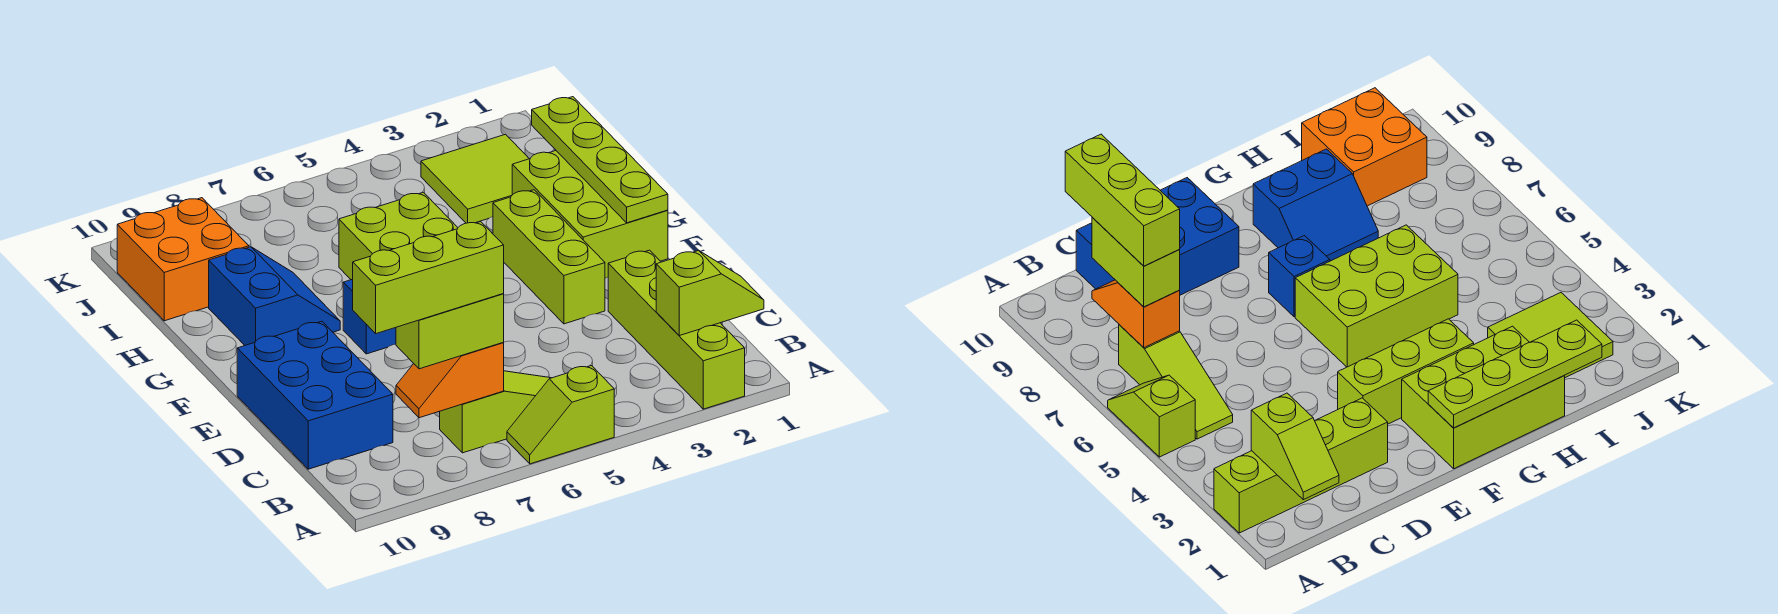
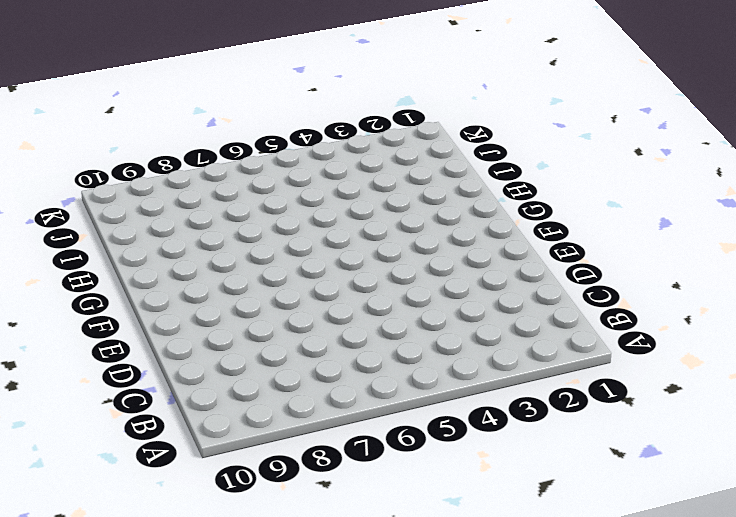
none -> lime brick A2:D2 level 1
none -> lime slope A5:A6 level 1 top 5
none -> lime slope B5:B7 level 1 top 7

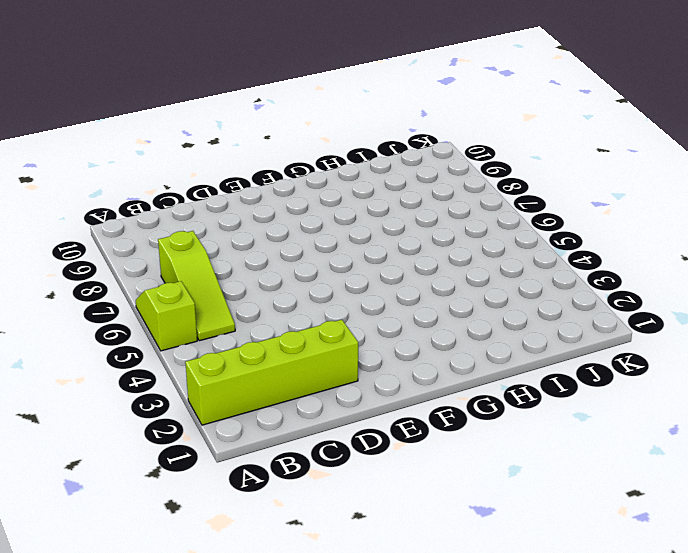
none -> blue brick C9:E10 level 1
none -> lime brick E3:G3 level 1
none -> lime brick F1:H2 level 1

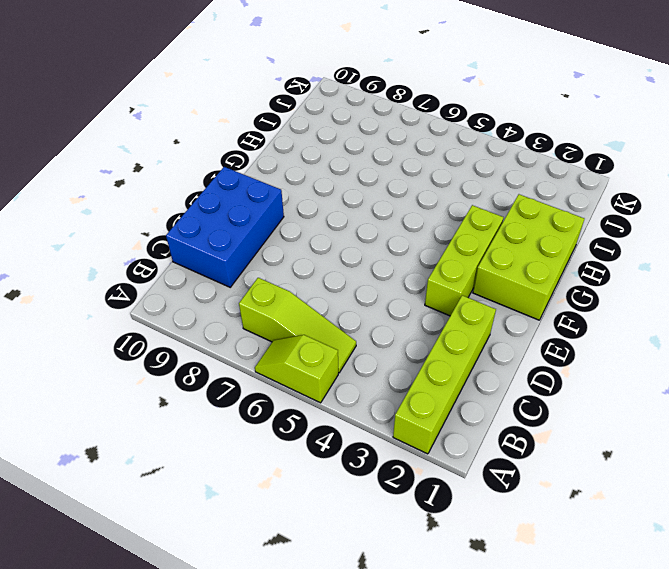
none -> lime brick F5:H6 level 1
none -> blue brick F7 level 1
none -> blue slope G8:H9 level 1 top 9

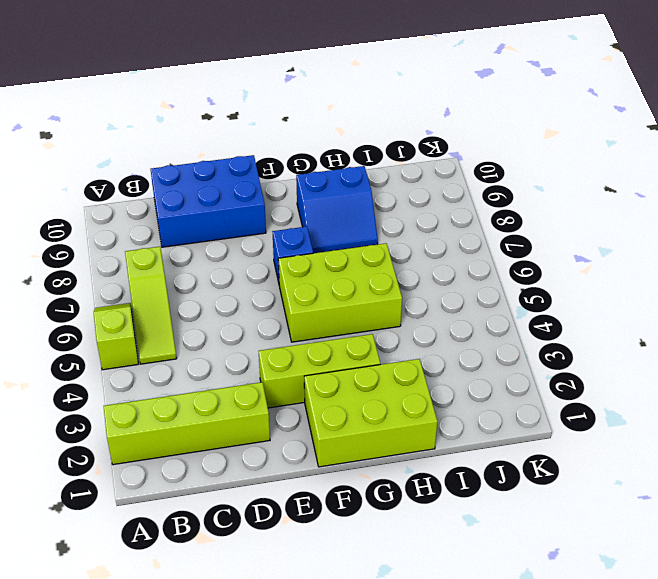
none -> lime tile I2:J3 level 1
none -> orange brick I9:J10 level 1
none -> lime slope B1:B2 level 2 top 2

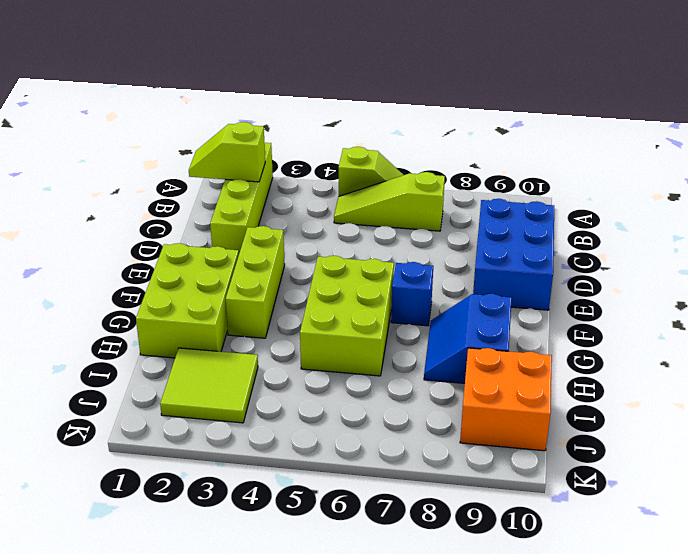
none -> orange slope B7:B8 level 2 top 7
none -> lime plate F1:I1 level 2
none -> lime brick B7:B8 level 3

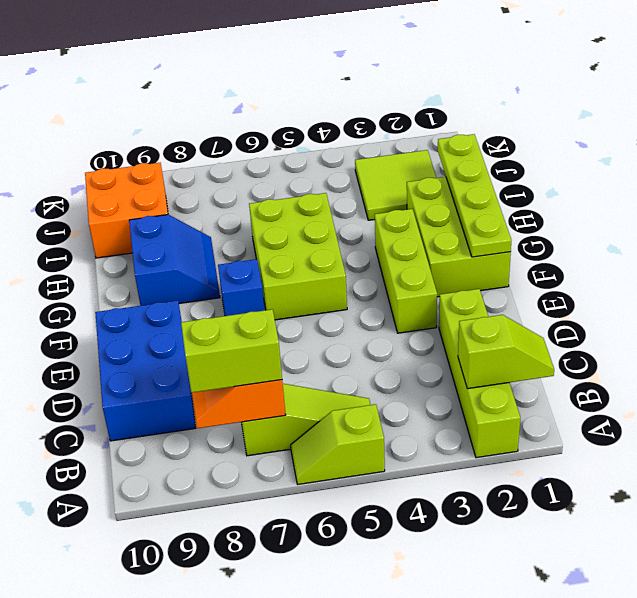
none -> lime brick B7:B9 level 4

